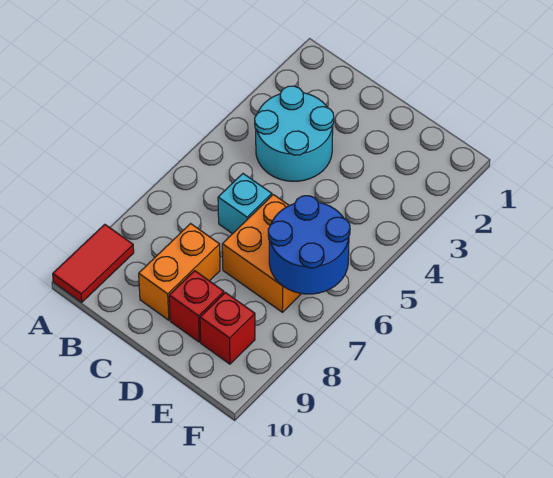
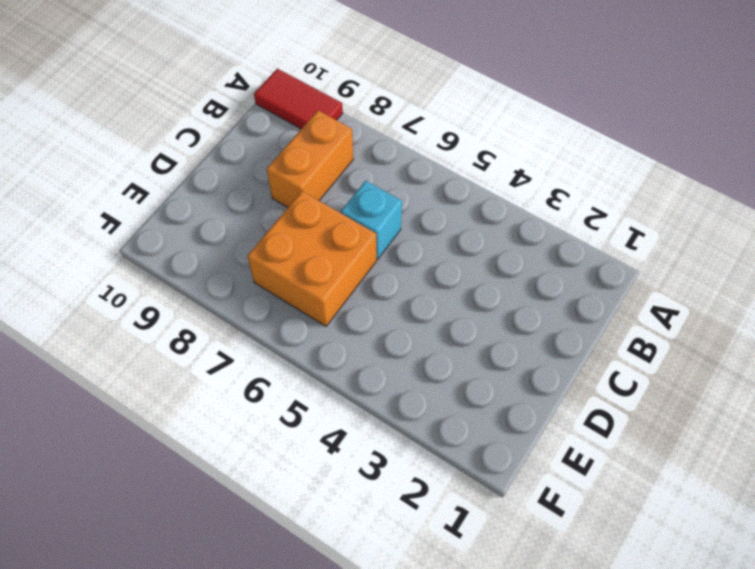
orange brick B8:C8 level 1 -> orange brick C8:C9 level 1
none -> cyan round brick B3:C4 level 1
none -> red brick D9 level 1

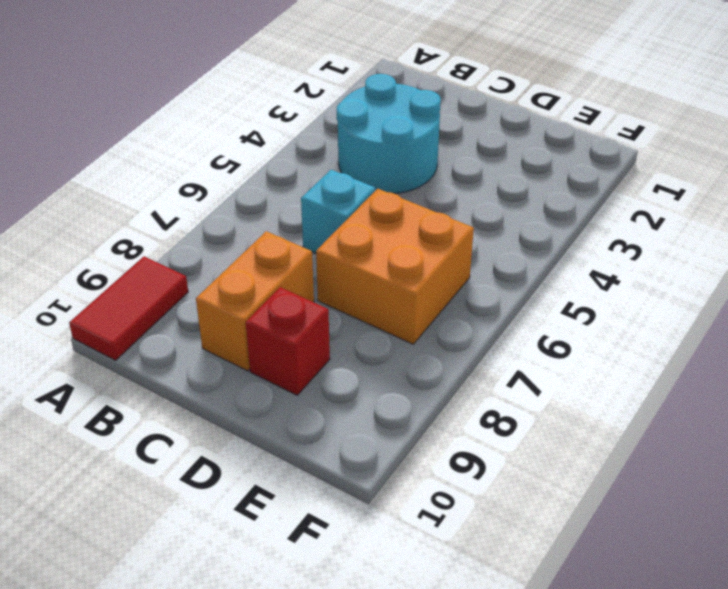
none -> red brick E9 level 1
none -> blue round brick E6:F7 level 2

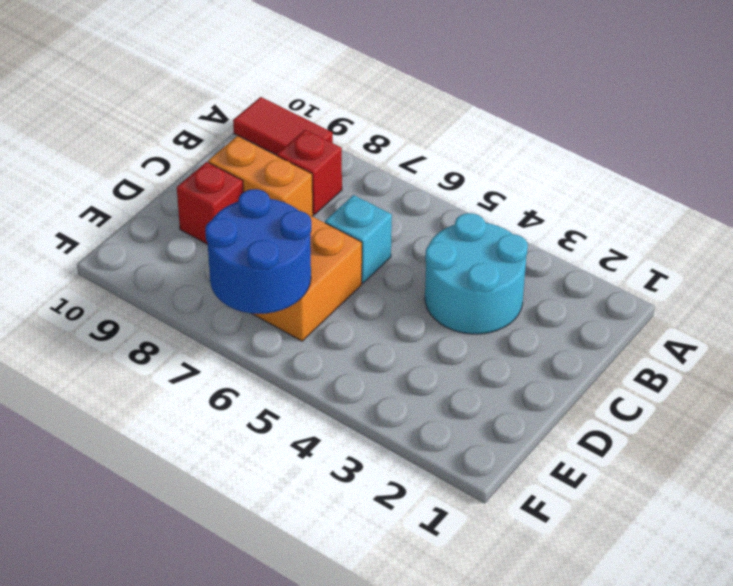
red brick B8 level 1 -> red brick E9 level 1

